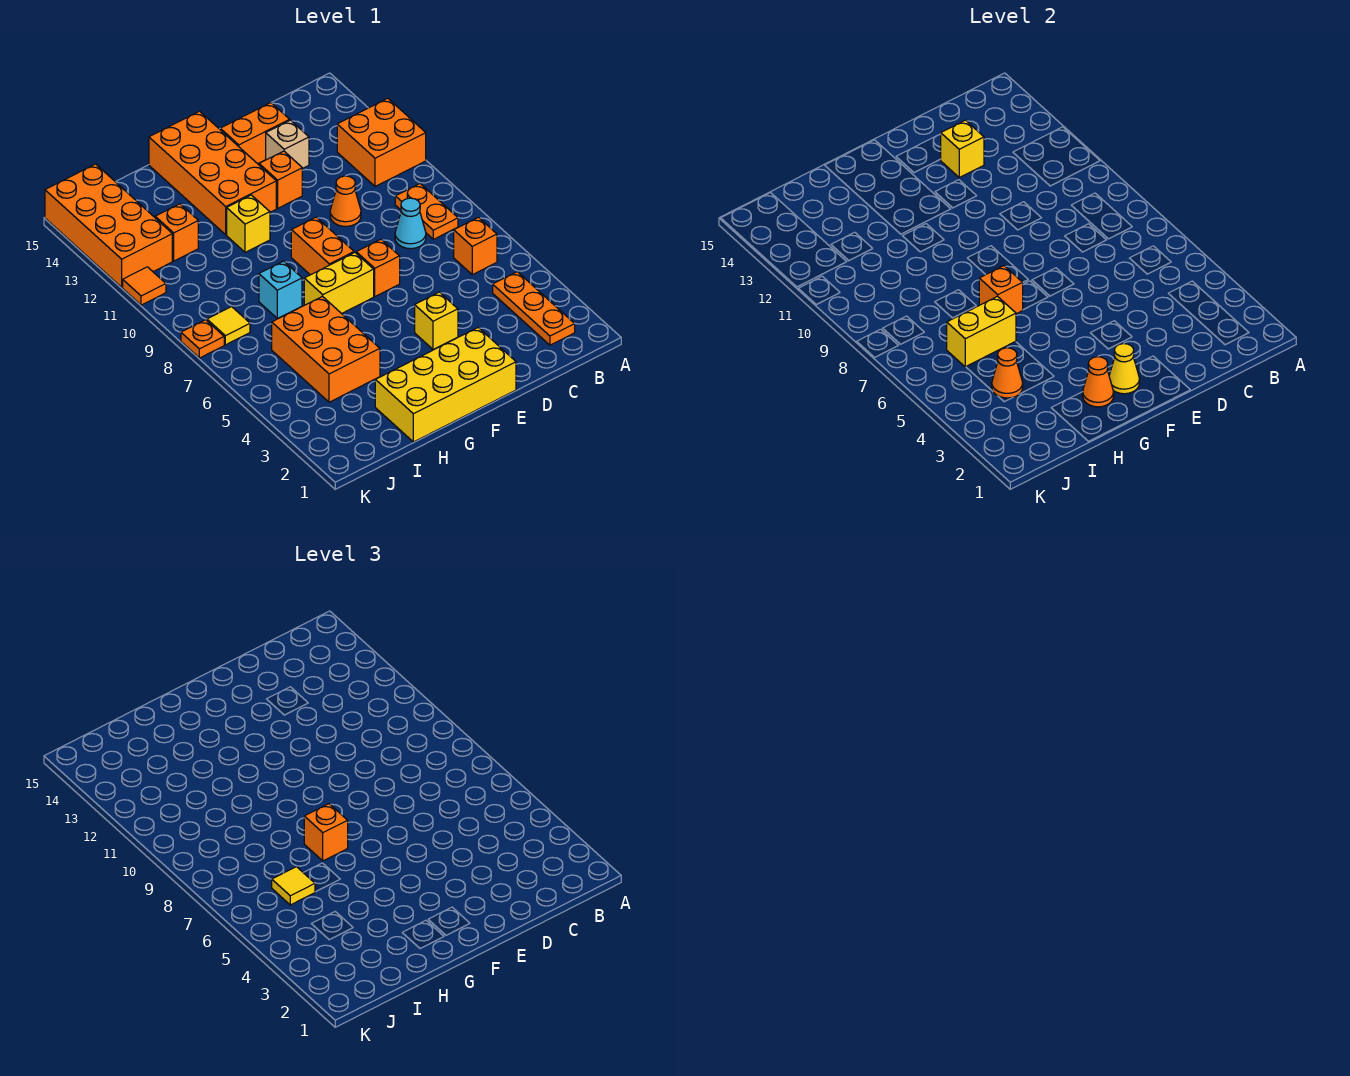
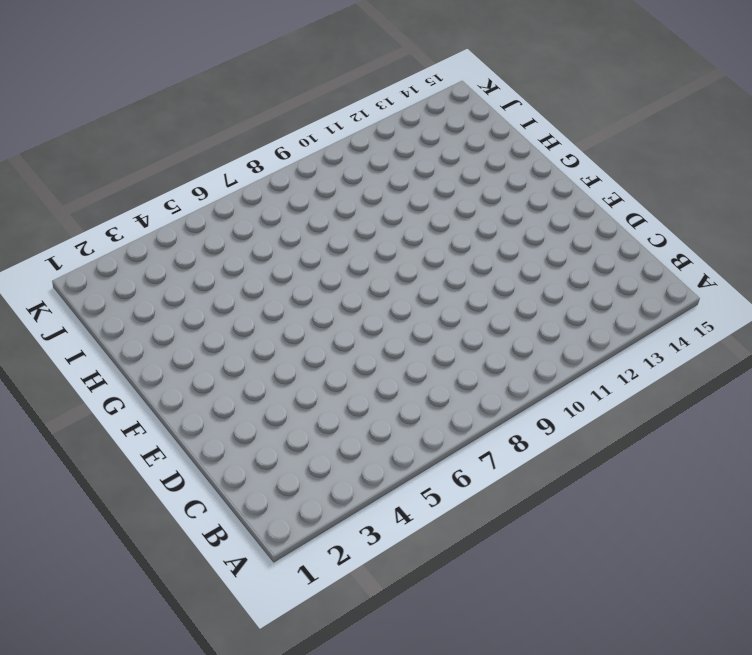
none -> orange brick A11:B12 level 1
none -> orange plate B2:B4 level 1
none -> orange brick B6 level 1
none -> orange plate B8:B9 level 1

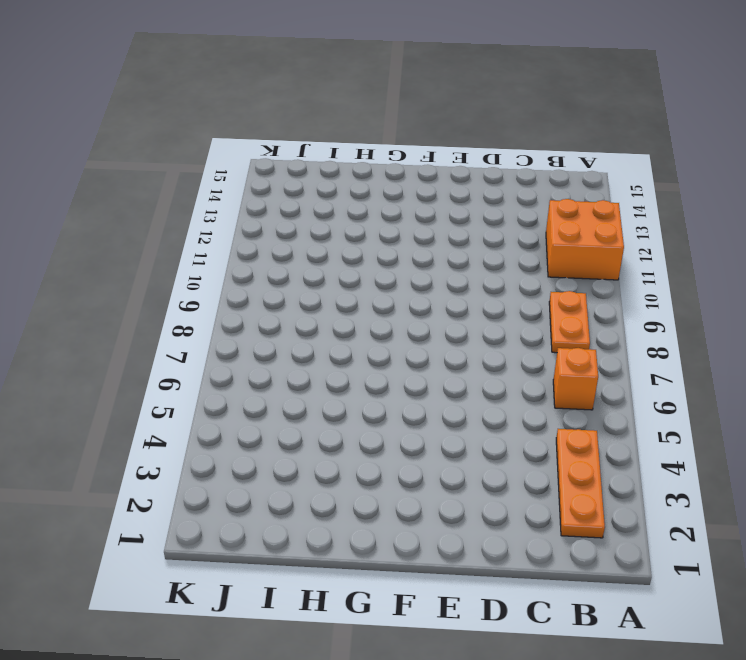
none -> cyan cone C8 level 1
none -> orange cone D10 level 1
none -> tan brick D13 level 1
none -> orange brick D14:E14 level 1

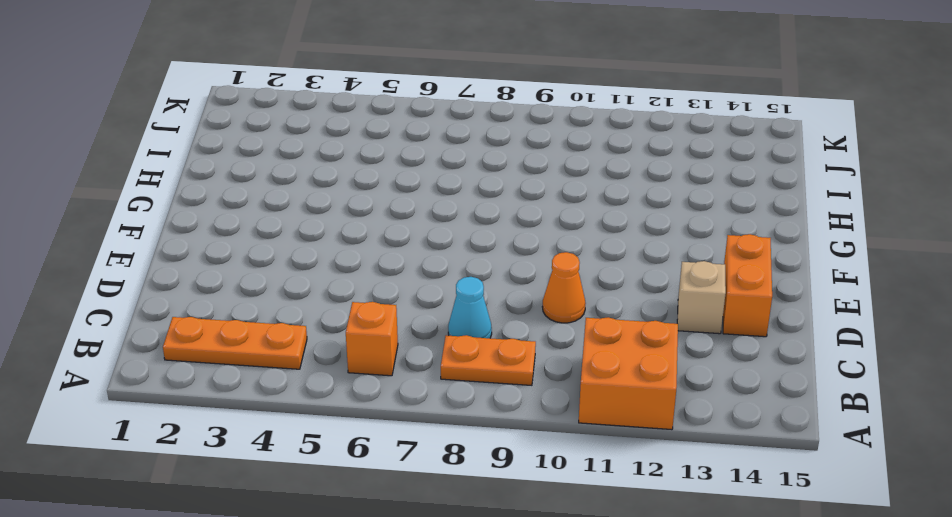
none -> yellow brick E1:H2 level 1
none -> yellow brick E4 level 1
none -> orange brick E7 level 1
none -> orange brick E12 level 1

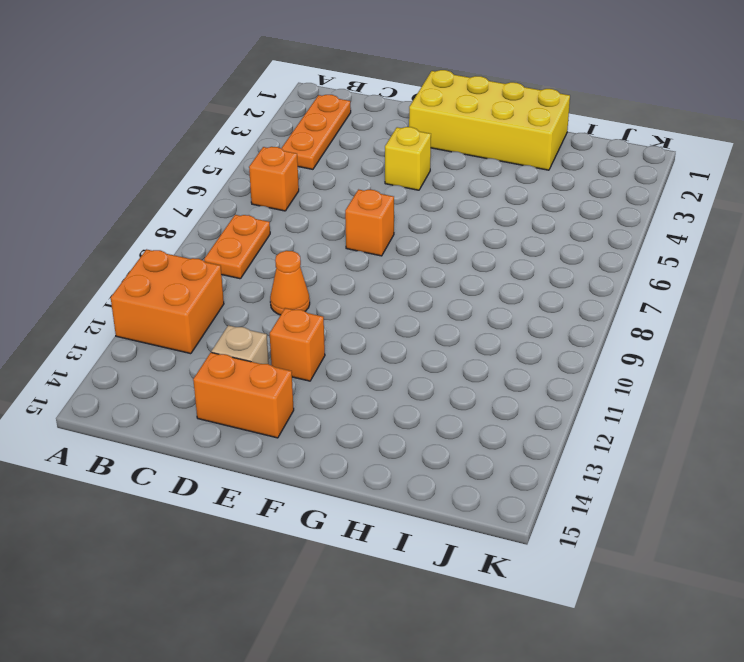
none -> cyan cone C8 level 1
none -> yellow brick F7:G7 level 1
none -> orange brick F8:F9 level 1
none -> orange brick F12:G15 level 1

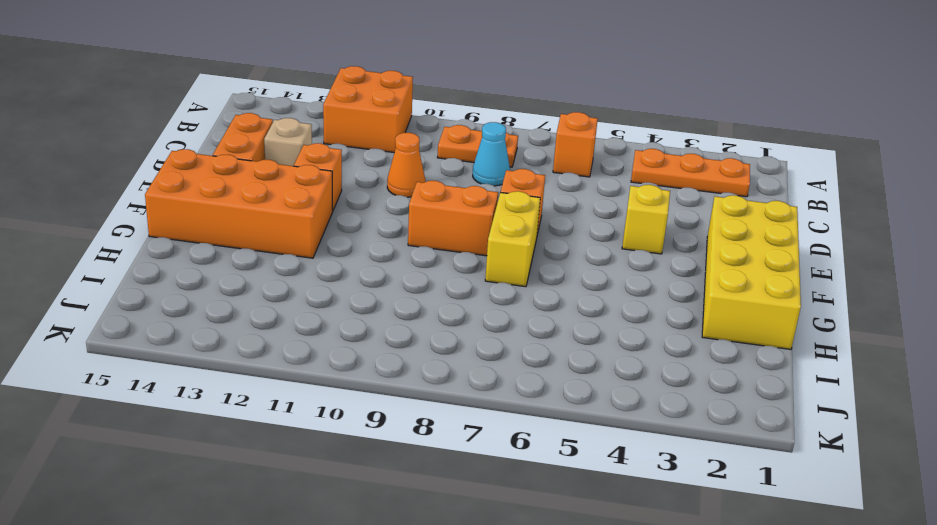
none -> yellow brick G11 level 1
none -> orange brick H4:I6 level 1
none -> cyan brick H8 level 1
none -> orange brick I12 level 1

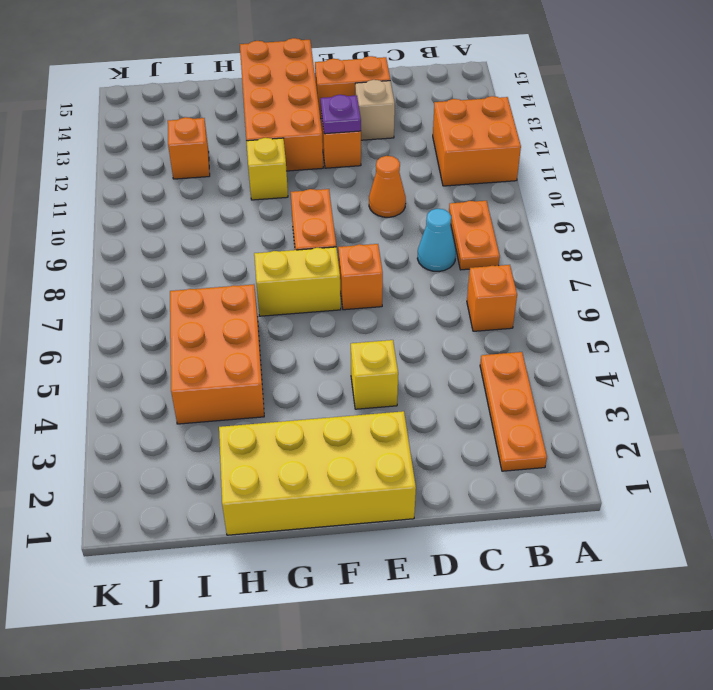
purple plate E12 level 2 -> none
none -> cyan brick H8 level 1
none -> yellow tile J8 level 1
none -> orange brick J12:K15 level 1
none -> orange plate K8 level 1

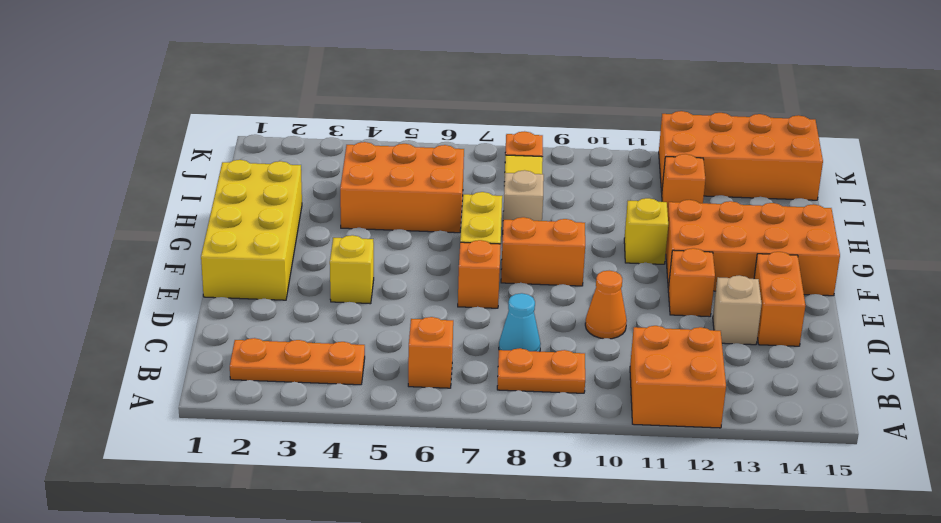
tan brick H8 level 1 -> cyan brick H8 level 1
none -> orange tile K11 level 1
none -> yellow brick D13 level 2
none -> yellow cone F2 level 2
none -> orange cone G2 level 2

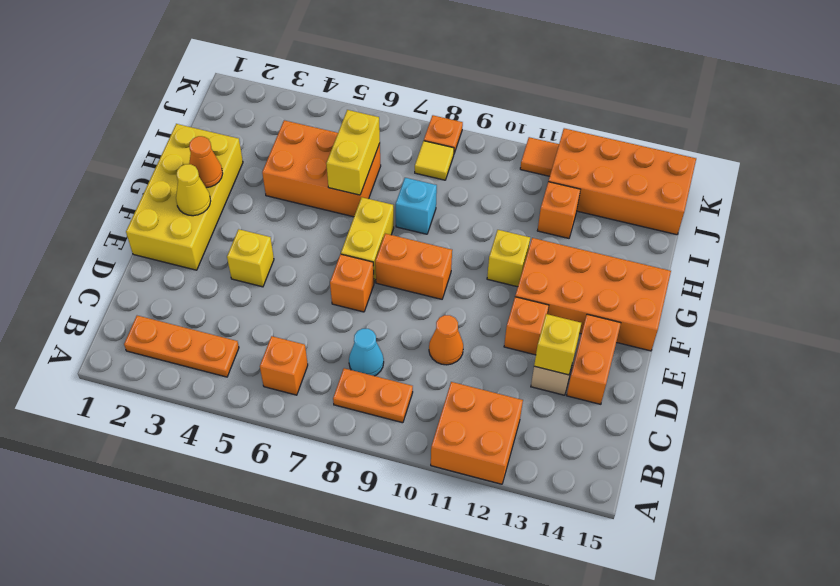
none -> orange brick G7 level 2
none -> orange cone I4 level 2
none -> orange brick G7 level 3
none -> yellow tile I6 level 3

